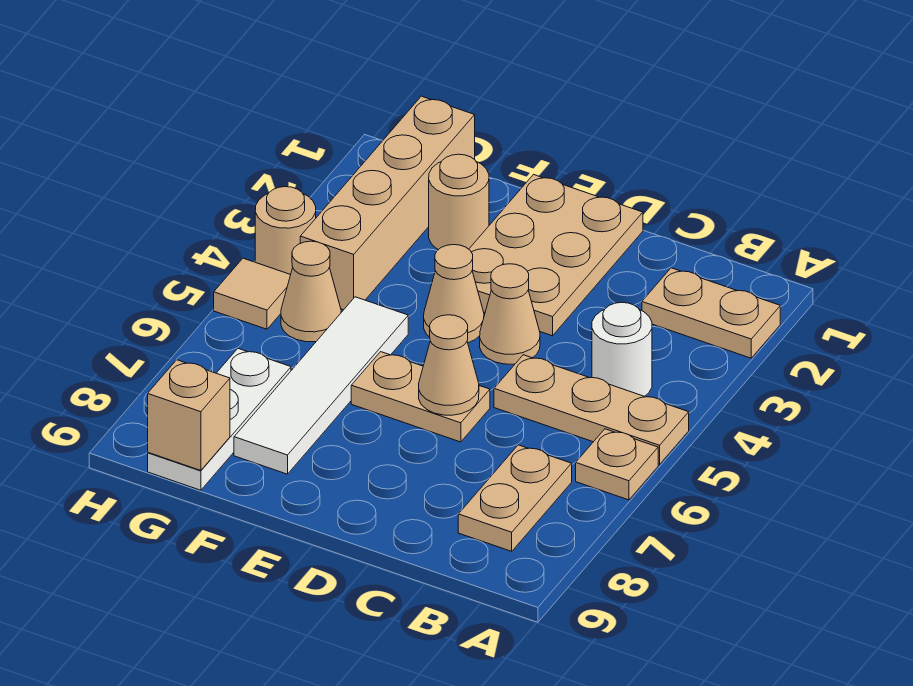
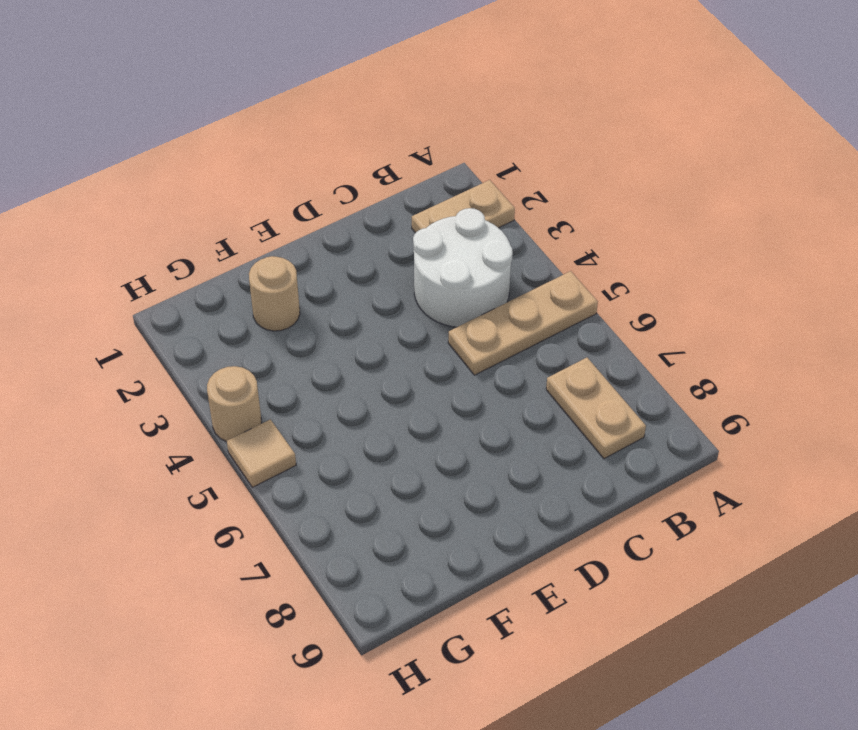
white round brick B3:C4 level 1 -> white round brick B4 level 1
none -> tan plate A6 level 1
none -> tan plate D1:E3 level 1
none -> tan cone D4 level 1

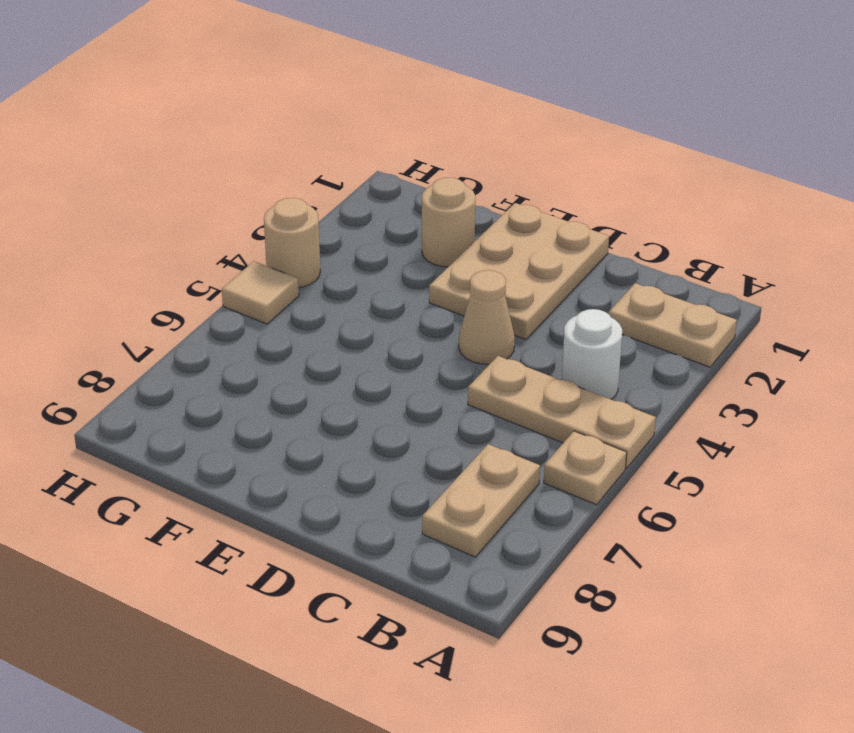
none -> tan plate D6:E6 level 1
none -> tan cone E4 level 1
none -> white tile F5:F8 level 1

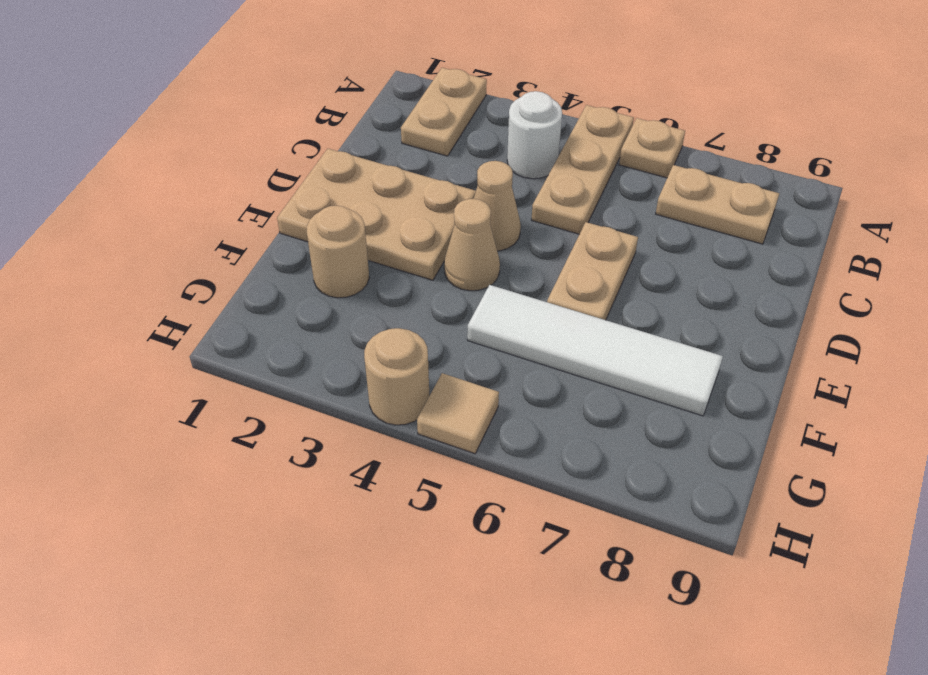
none -> tan brick G1:G4 level 1
none -> tan cone G5 level 1
none -> white plate G7:G9 level 1

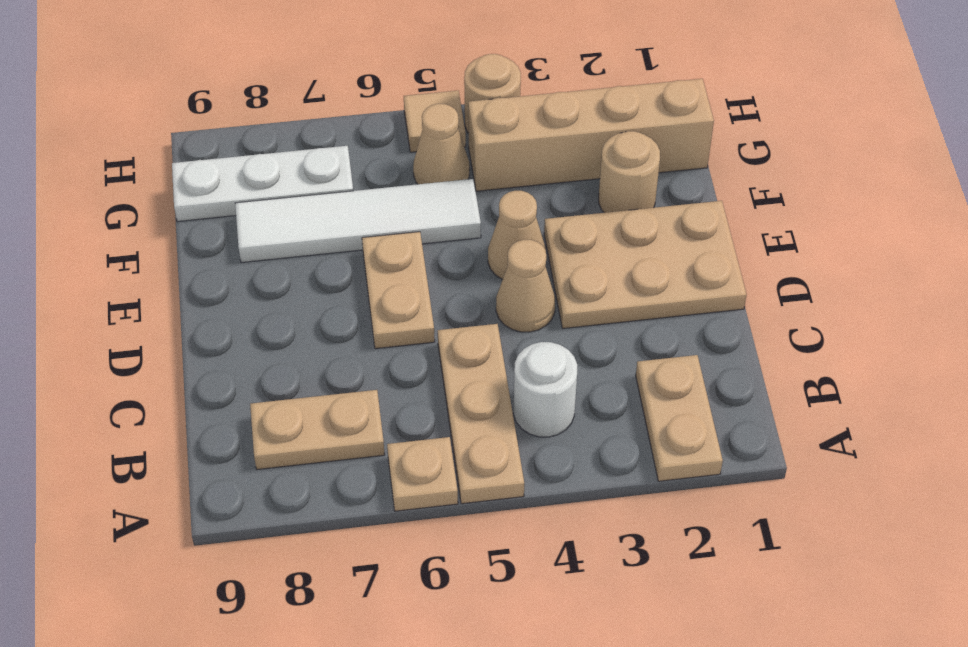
none -> tan cone D6 level 2
none -> tan brick G9 level 2

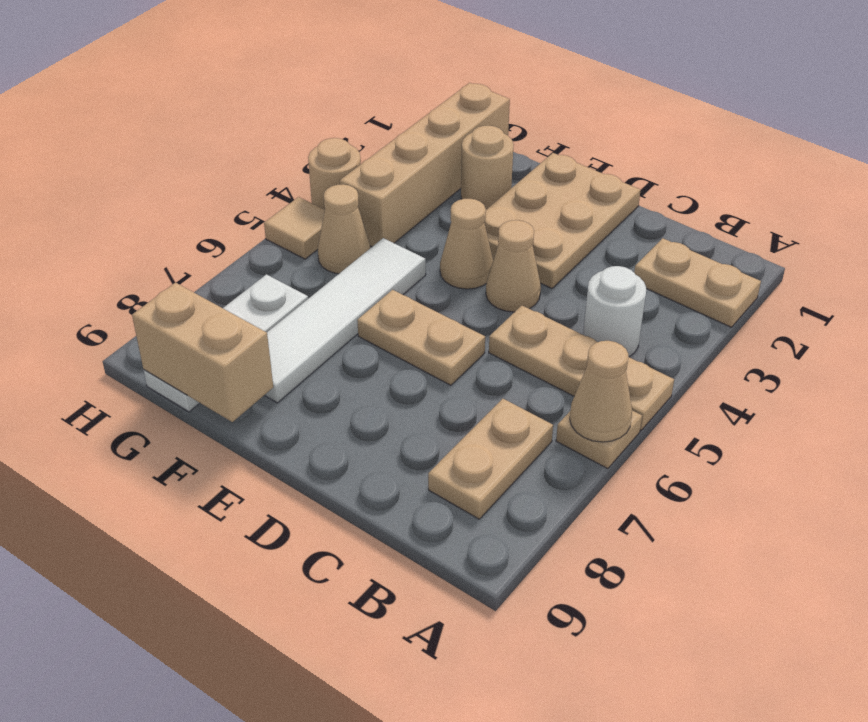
tan cone A6 level 2 -> tan cone D6 level 2
tan brick F9:G9 level 2 -> tan brick G9 level 2

